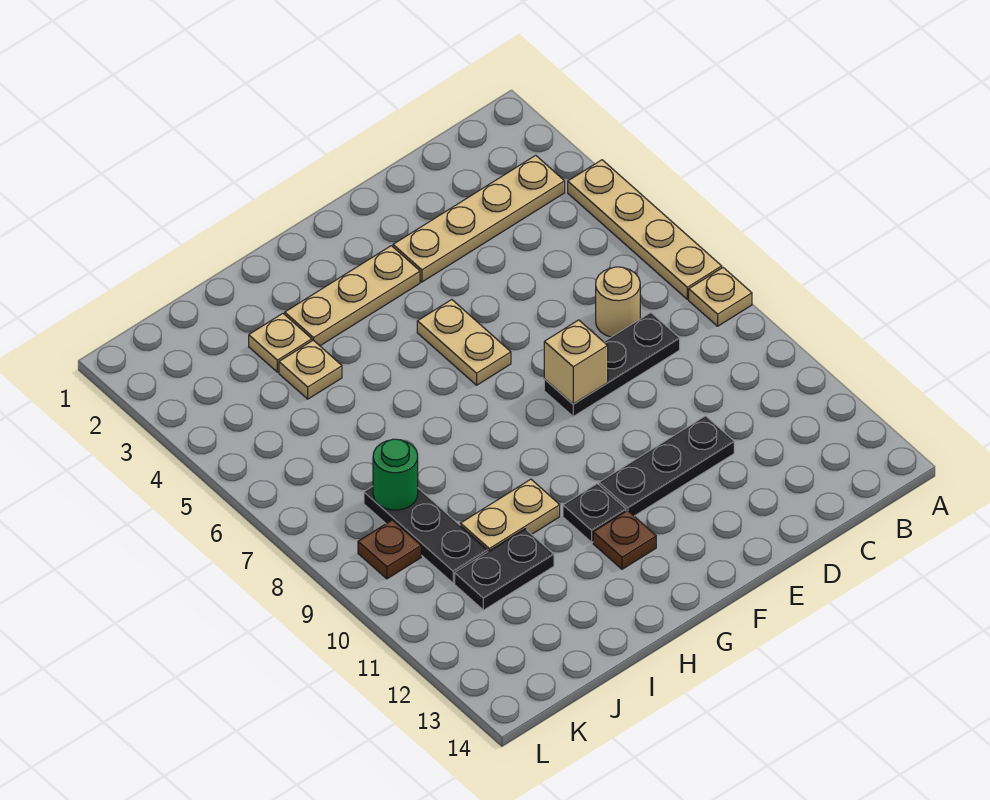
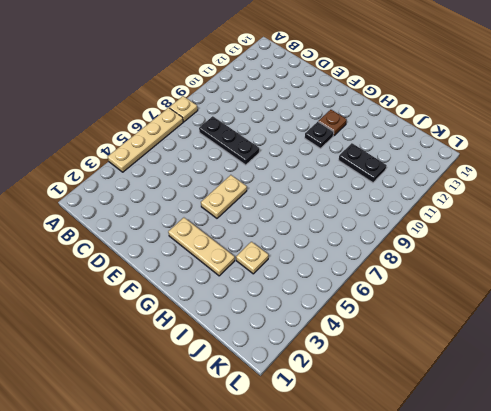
none -> tan plate B3:E3 level 1
none -> tan round brick C7 level 1
none -> black plate D11:F11 level 1

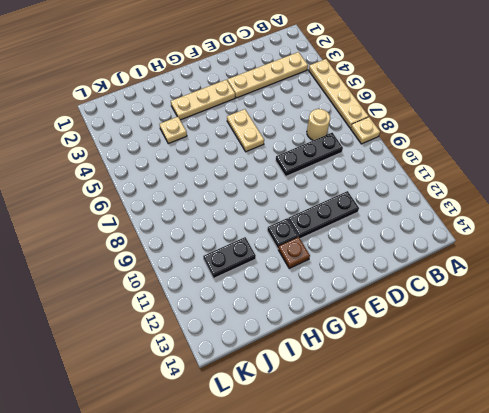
none -> tan plate H10:I10 level 1
none -> tan plate I3 level 1
none -> black plate J8:J10 level 1

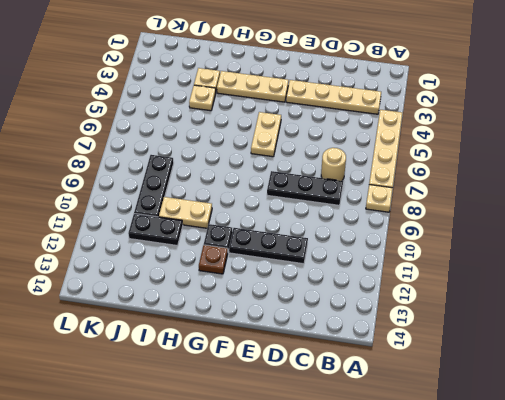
none -> brown plate K9 level 1
none -> tan brick E8 level 2
none -> green round brick J8 level 2

